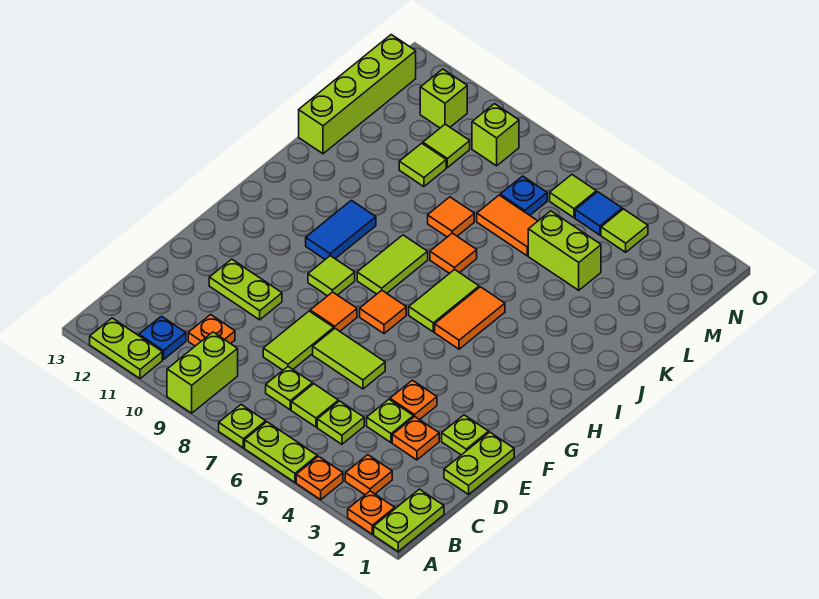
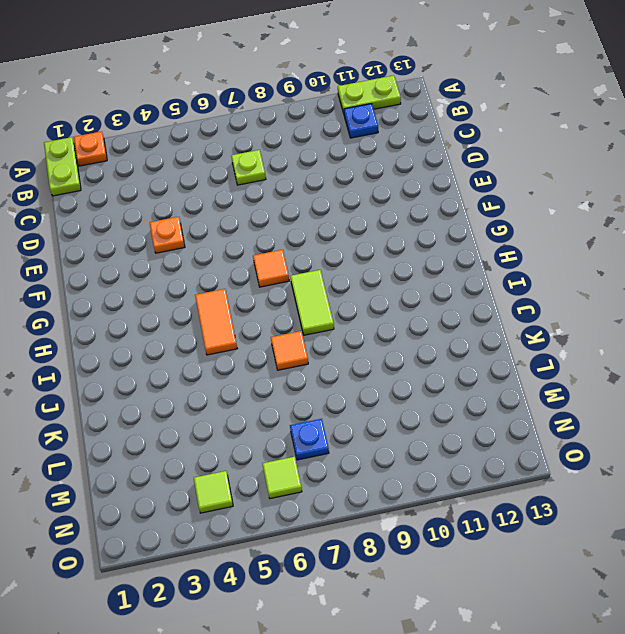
none -> orange plate A4 level 1
none -> lime plate A5:A6 level 1
none -> lime plate A7 level 1
none -> lime brick A9:B9 level 1

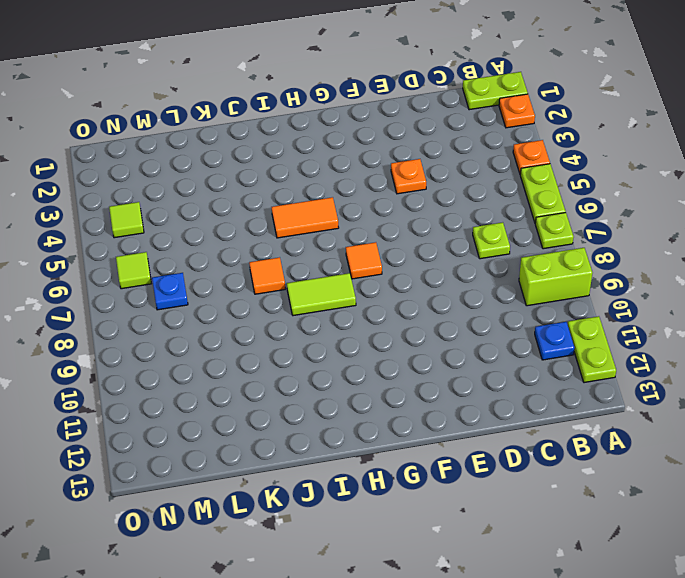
none -> orange plate B3 level 1
none -> lime plate C5 level 1
none -> lime tile C6 level 1
none -> orange plate C10 level 1

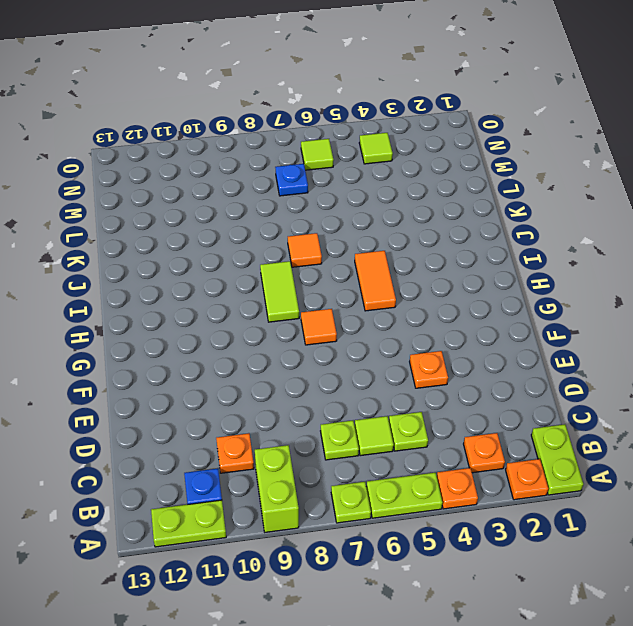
none -> lime plate D1:E1 level 1
none -> orange plate D3 level 1
none -> lime plate D4 level 1
none -> lime tile D8:E8 level 1

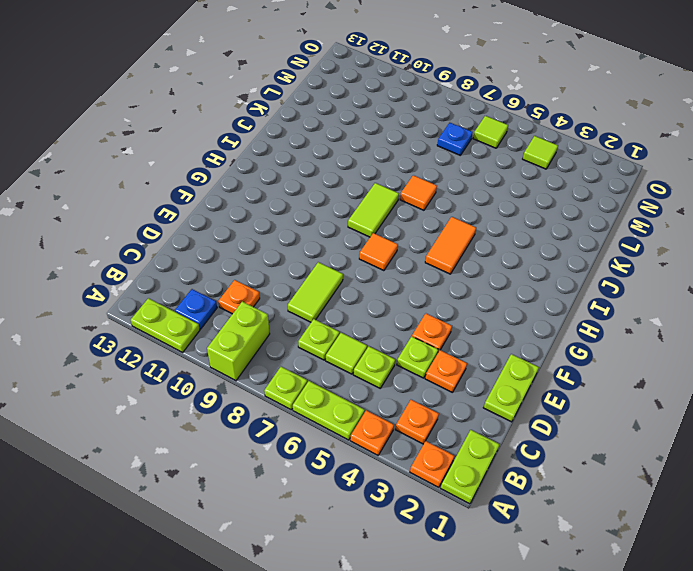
none -> lime plate E2 level 1
none -> lime tile E6:E7 level 1
none -> lime plate E10:E11 level 1
none -> orange tile F8 level 1

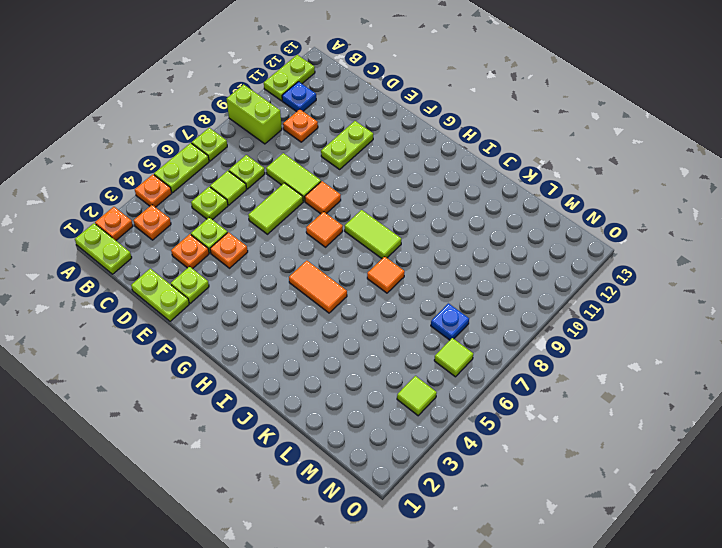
none -> lime tile G9 level 1
none -> lime tile H6:I6 level 1
none -> blue tile H10:I10 level 1
none -> orange tile K8 level 1

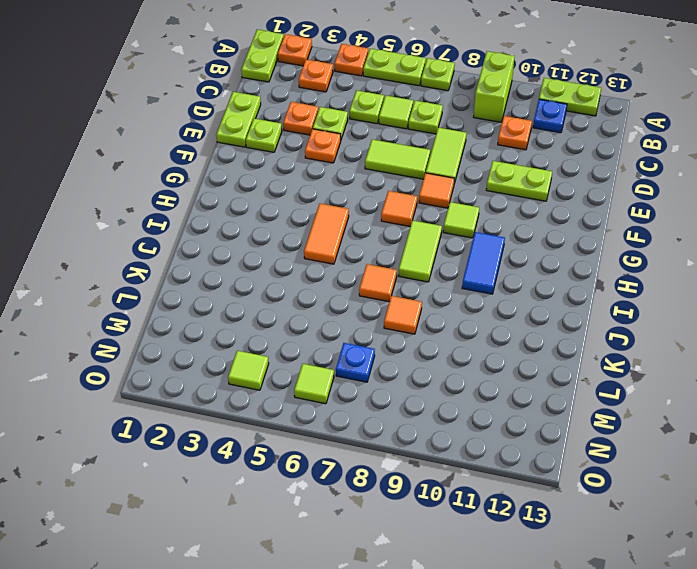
none -> lime tile H6:I6 level 1
none -> lime brick K13:N13 level 1
none -> lime brick L4:L5 level 1
none -> orange tile L6:L7 level 1

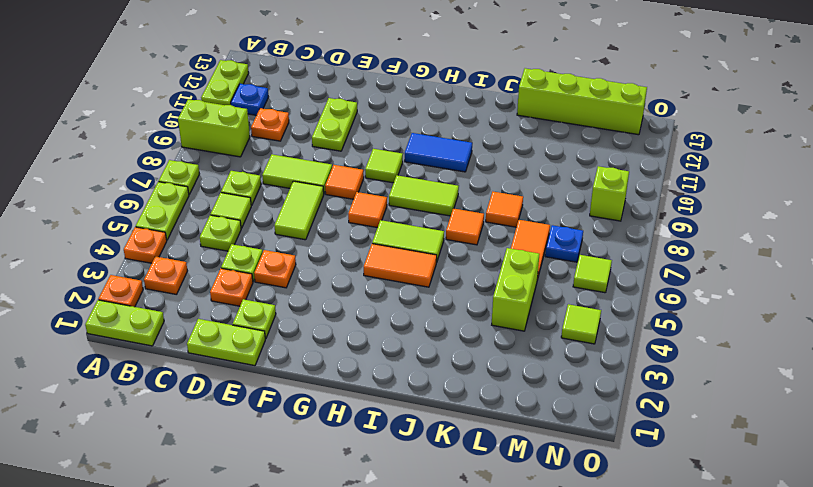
none -> lime tile L10 level 1
none -> lime tile M10 level 1
none -> blue tile N5 level 1
none -> lime brick N11 level 1

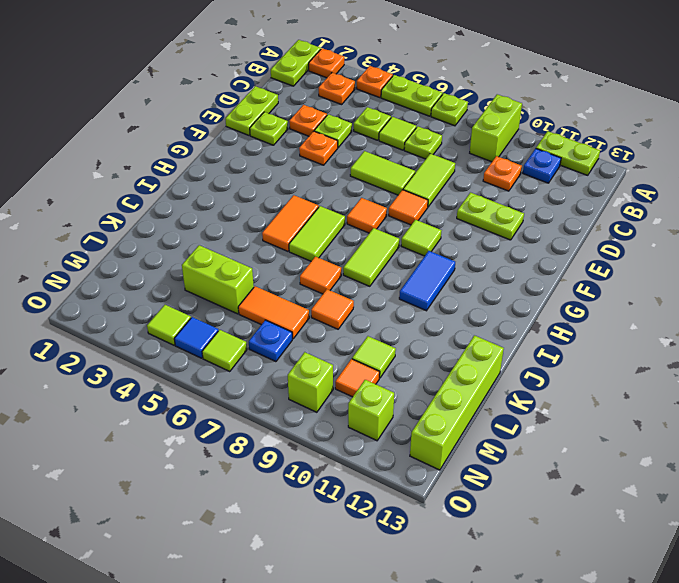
orange tile M10 level 1 -> lime tile M10 level 1

